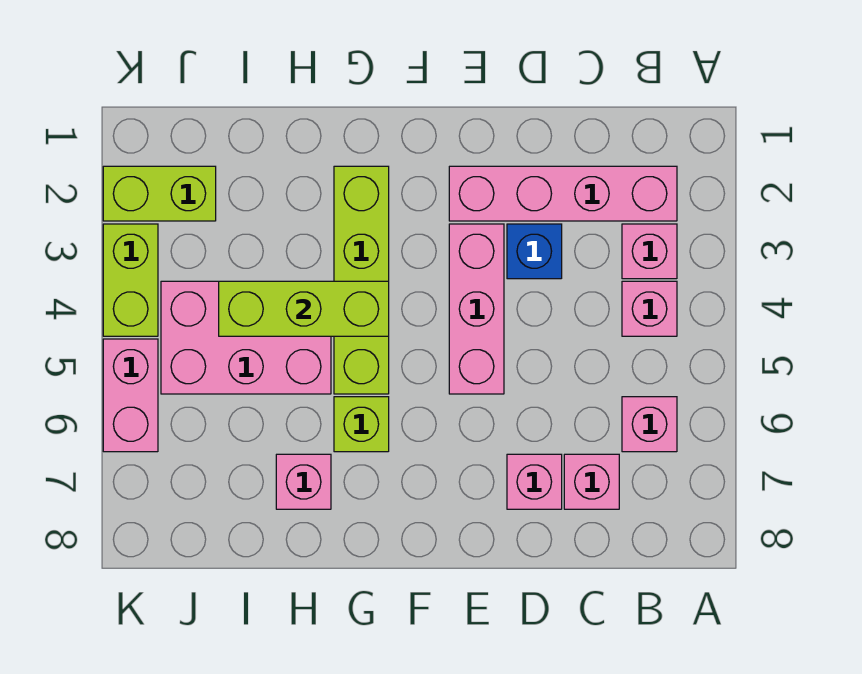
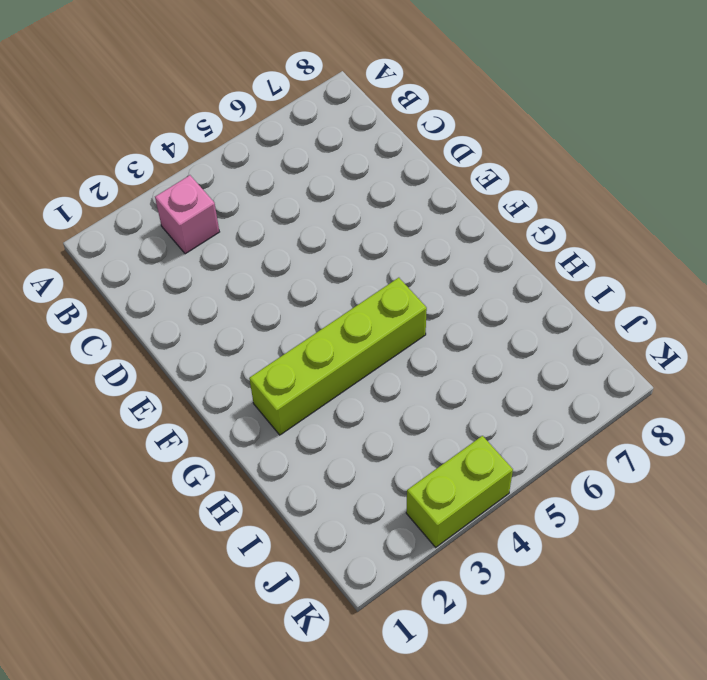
none -> pink brick B2:E2 level 1
none -> pink brick B4 level 1
none -> pink brick B6 level 1

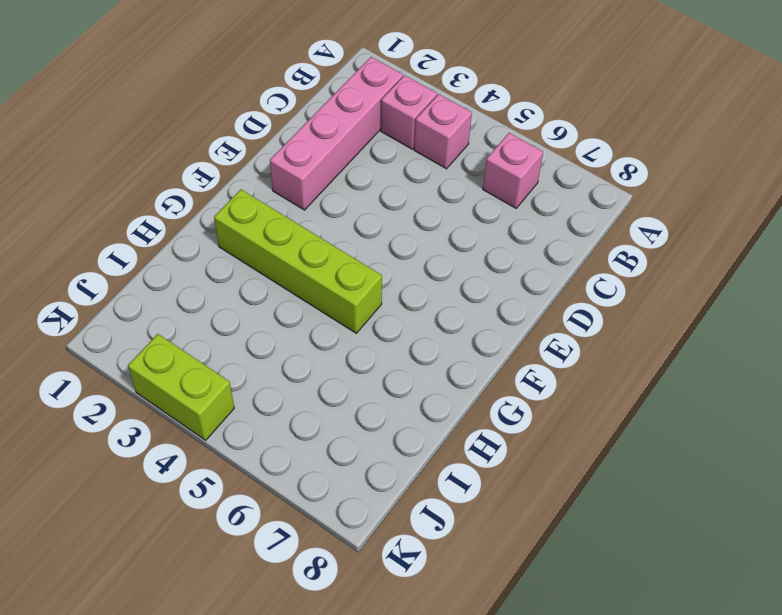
none -> pink brick C7 level 1
none -> blue brick D3 level 1
none -> pink brick D7 level 1

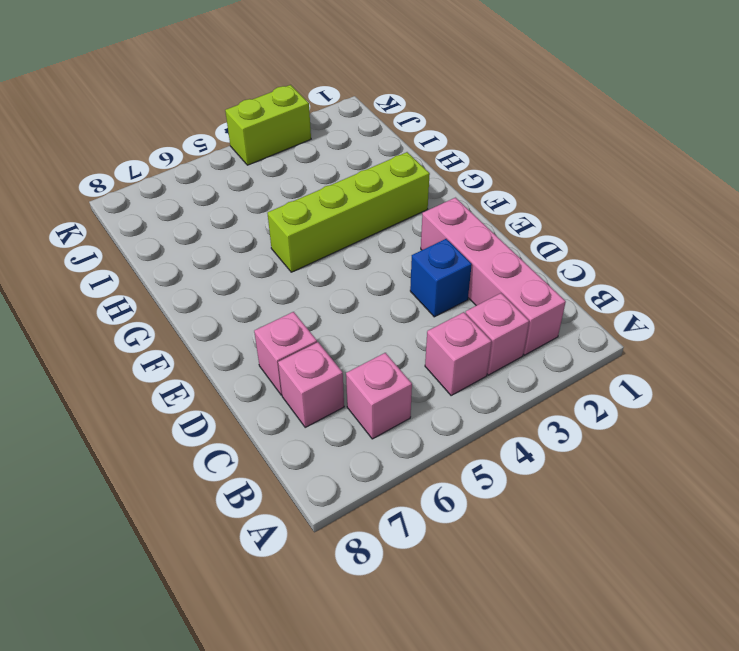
none -> pink brick E3:E5 level 1
none -> lime brick G6 level 1
none -> pink brick H4:J5 level 1

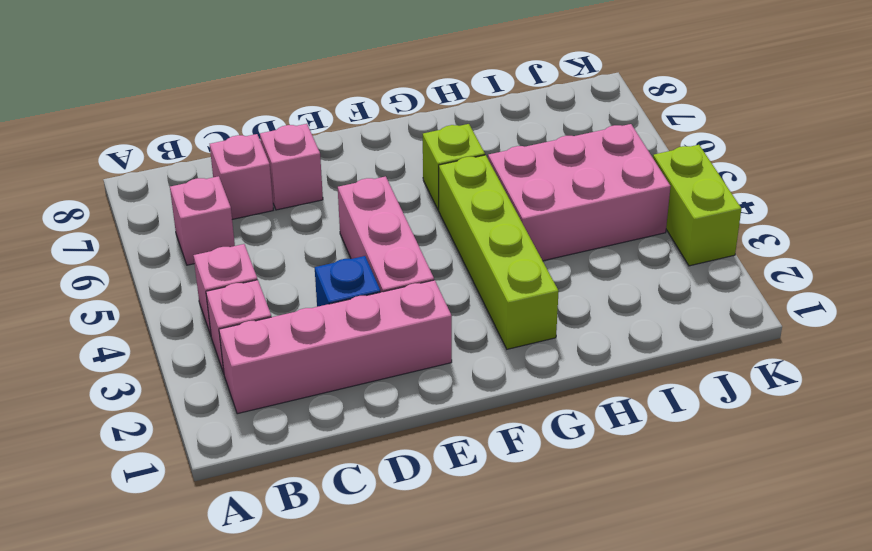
none -> pink brick H7 level 1
none -> lime brick J2:K2 level 1
none -> pink brick K5:K6 level 1

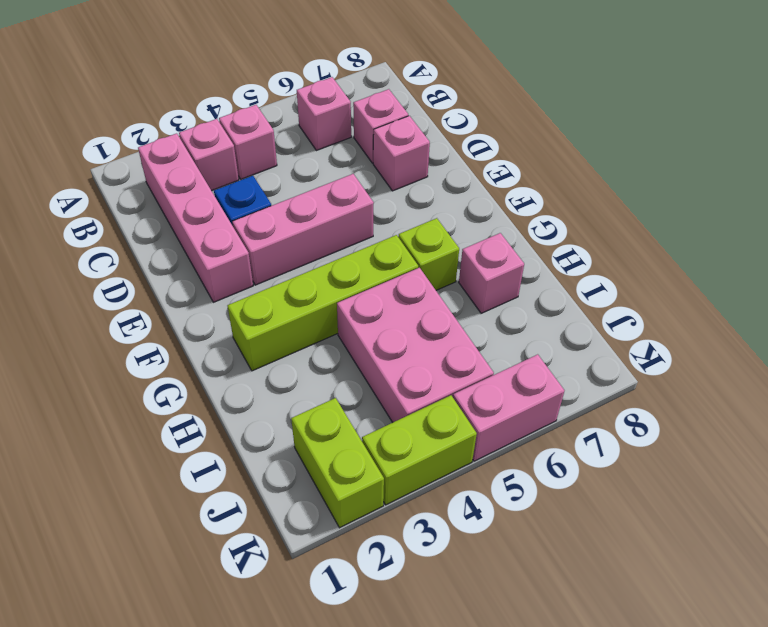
none -> lime brick G4:I4 level 2

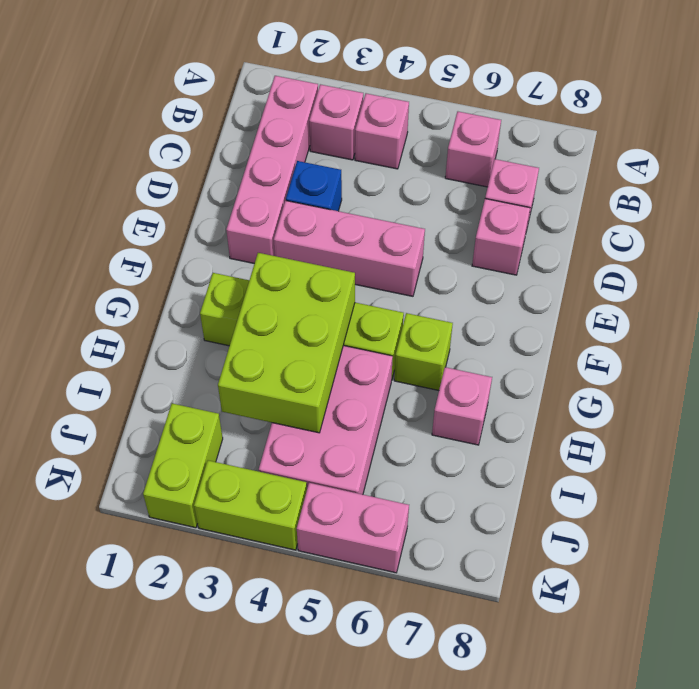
lime brick G3:I4 level 2 -> lime brick G4:I4 level 2

